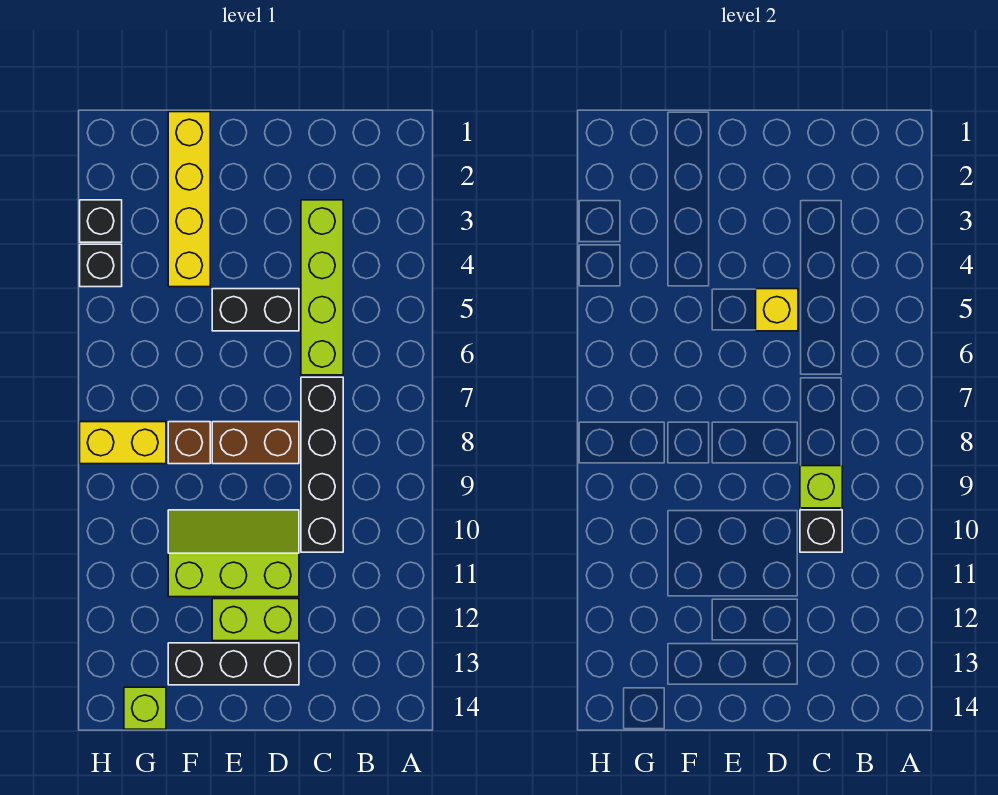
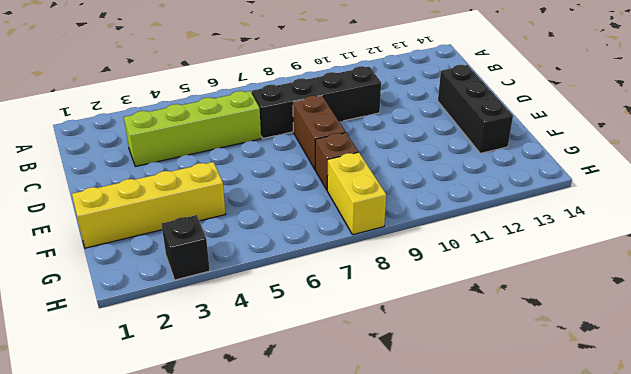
none -> black brick D5:E5 level 1
none -> lime slope D10:F11 level 1 top 11
none -> lime brick D12:E12 level 1

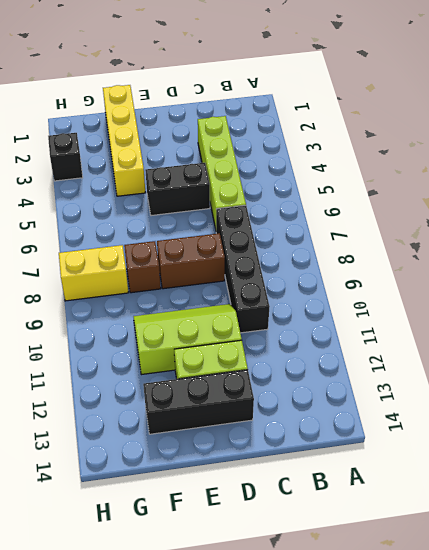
none -> lime brick G14 level 1
none -> black brick H4 level 1
none -> lime brick C9 level 2

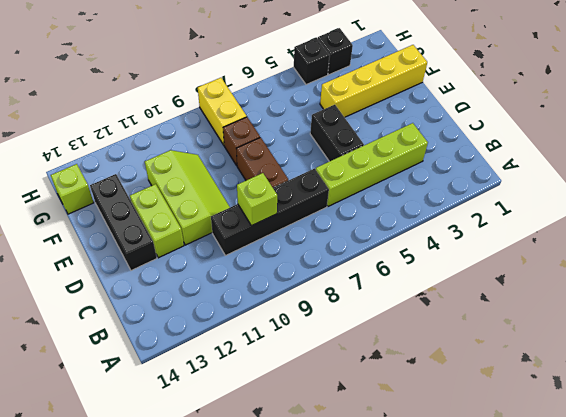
none -> black brick C10 level 2
none -> yellow brick D5 level 2

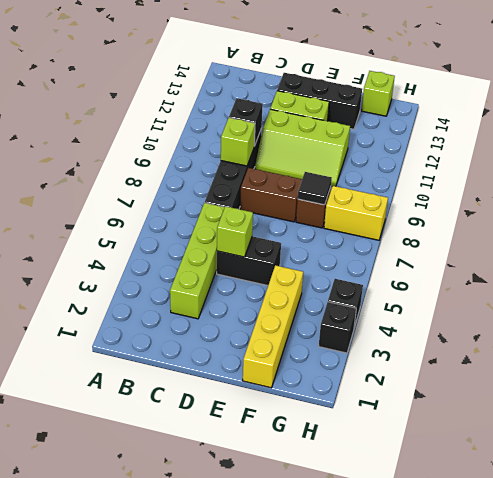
lime brick D5 level 2 -> yellow brick D5 level 2
black tile F8 level 2 -> none

